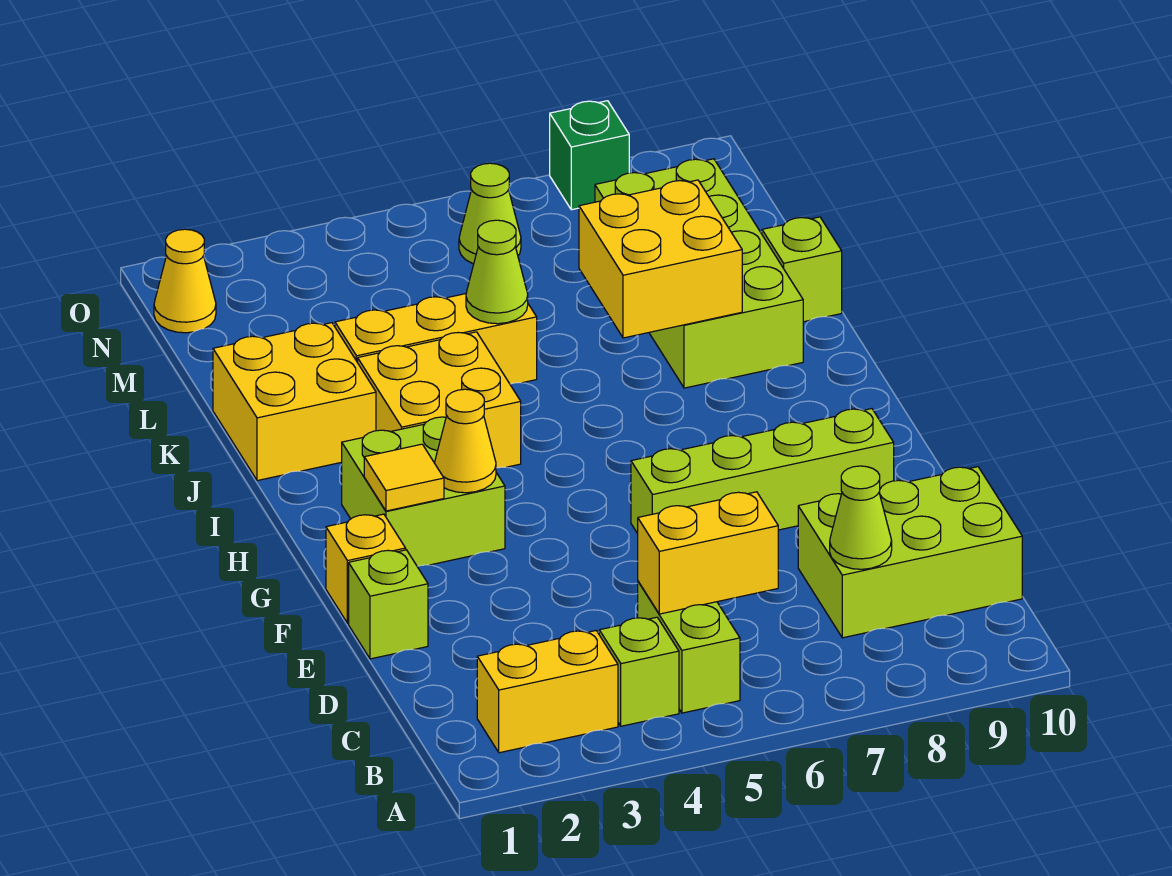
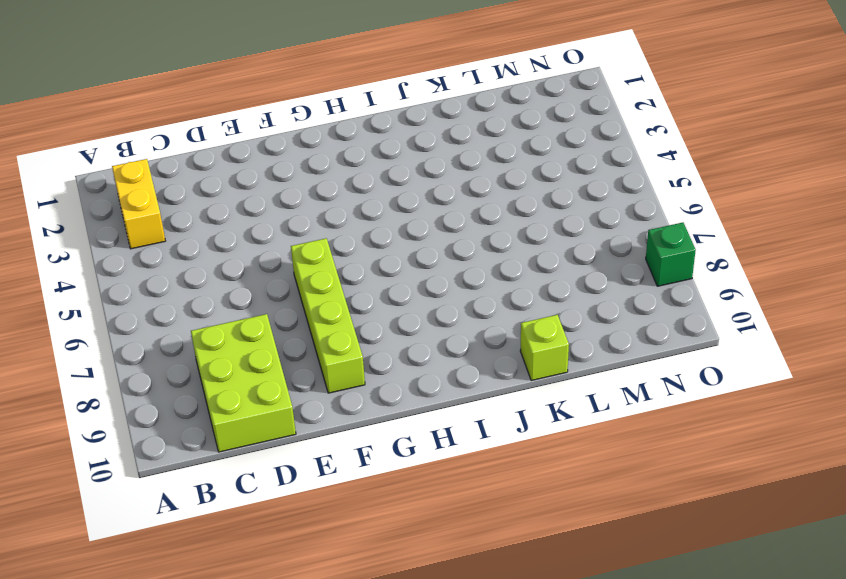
none -> lime brick B4 level 1
none -> lime brick B5:C5 level 1
none -> lime brick E1 level 1

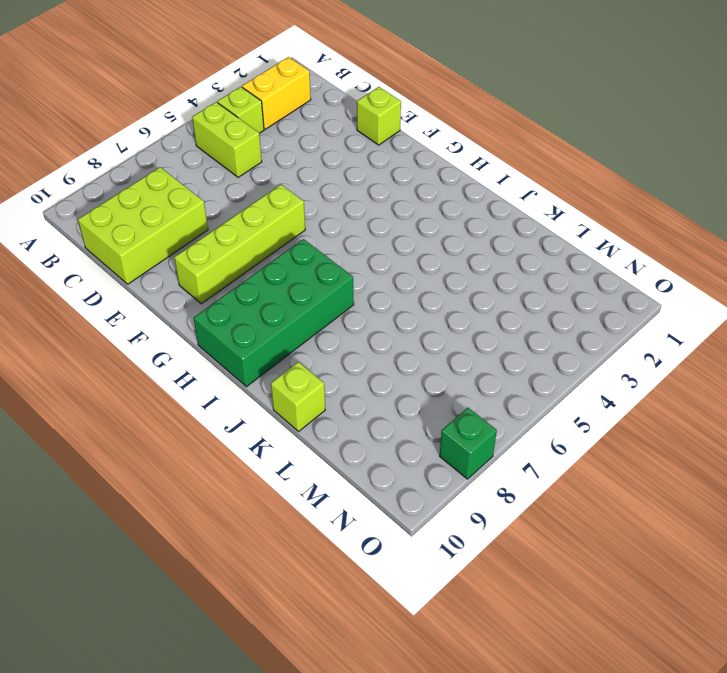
green brick H7:I10 level 1 -> none
none -> yellow brick F1 level 1
none -> lime brick G2:H3 level 1
none -> yellow brick I3:J4 level 1

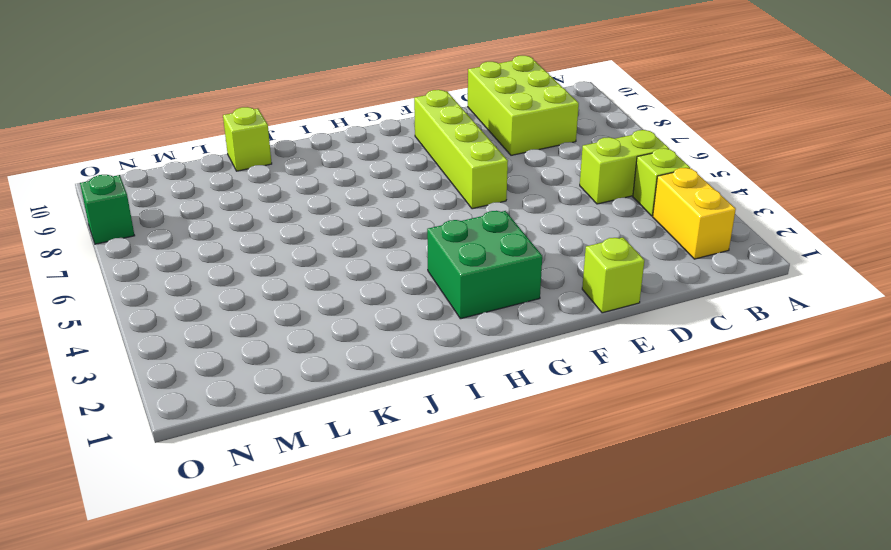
green brick G2:H3 level 1 -> lime brick G2:H3 level 1
none -> yellow brick F1 level 1
none -> yellow brick I3:J4 level 1
none -> yellow brick J1:K2 level 1

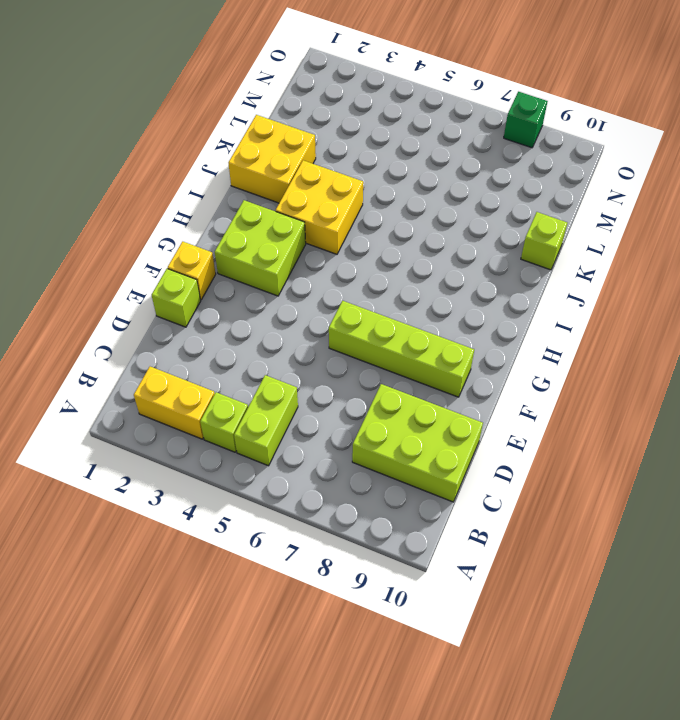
none -> lime brick J8:M9 level 1
none -> yellow brick K3:K5 level 1
none -> yellow cone N1 level 1

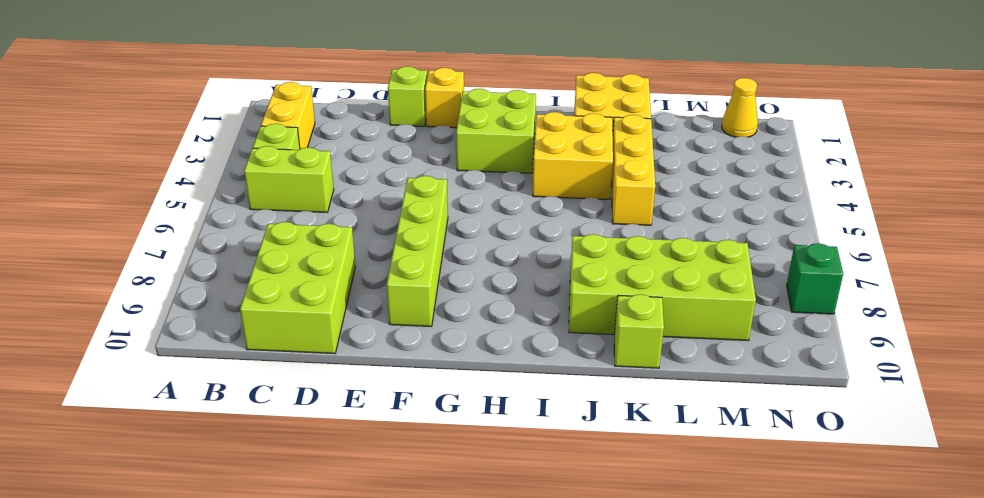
none -> lime cone N6 level 1
none -> yellow brick C5:C6 level 2
none -> lime cone C8 level 2

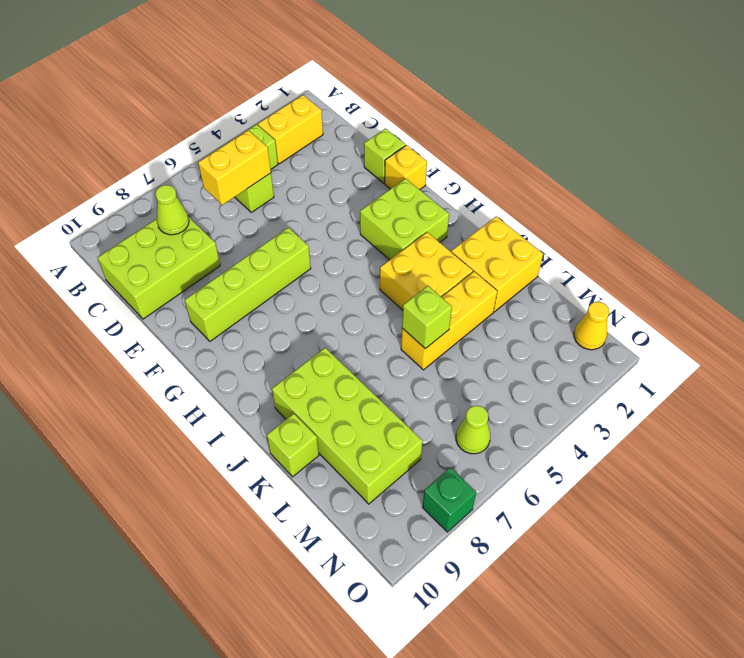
lime brick K5 level 2 -> lime cone K5 level 2
none -> yellow tile G2 level 2
none -> yellow cone G3 level 2
none -> yellow brick J7:K8 level 2

